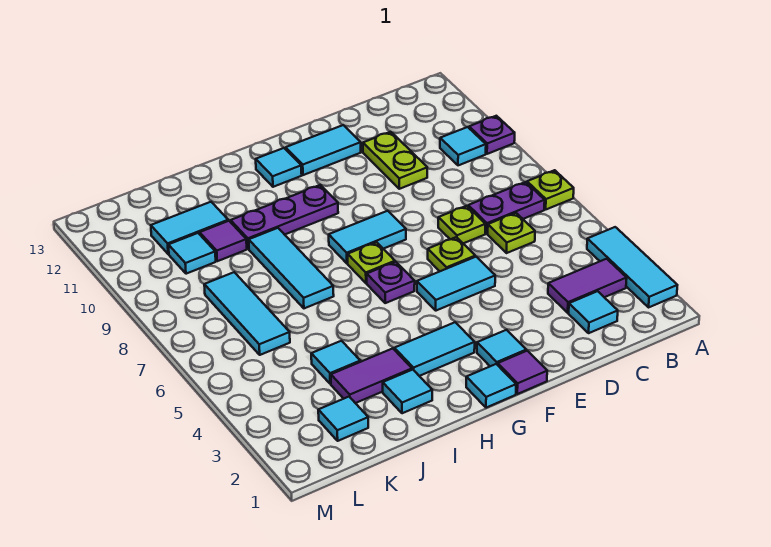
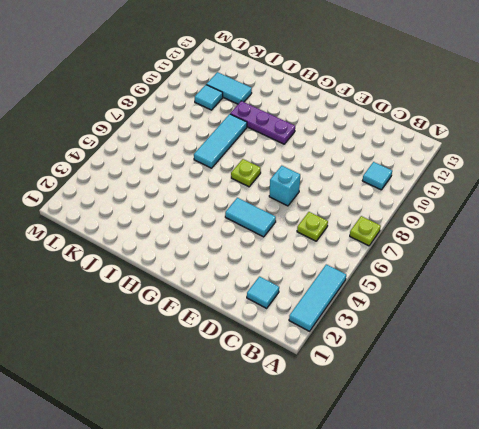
cyan brick E7 level 1 -> none
none -> purple plate A10 level 1
none -> purple tile B3:C3 level 1
none -> purple plate B7:C7 level 1
none -> lime plate D7 level 1

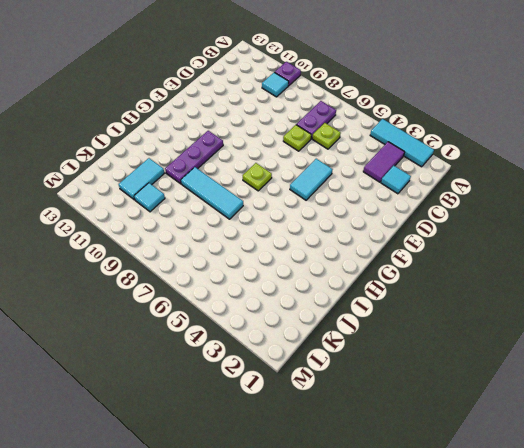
none -> lime plate A7 level 1
none -> lime plate D10:D11 level 1
none -> lime plate E6 level 1
none -> cyan tile E12:F12 level 1

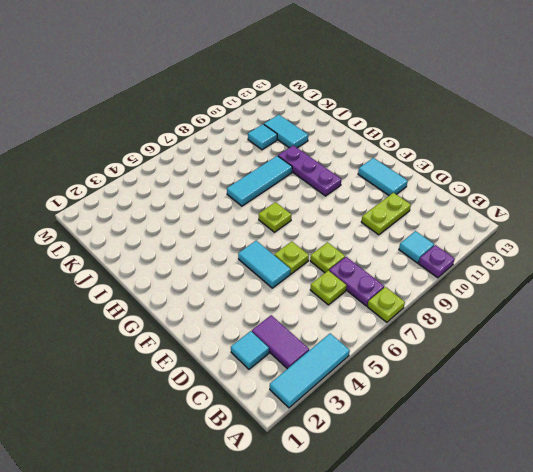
none -> purple tile F1 level 1
none -> cyan tile F2 level 1
none -> cyan tile F8:G8 level 1
none -> cyan tile G1 level 1

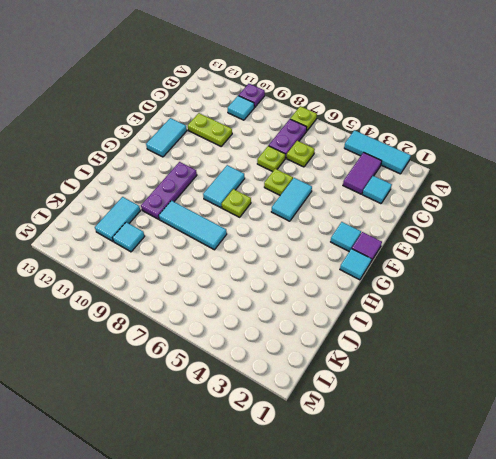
none -> cyan tile G3:H3 level 1
none -> purple plate G6 level 1
none -> cyan tile G12 level 1
none -> cyan tile I2 level 1

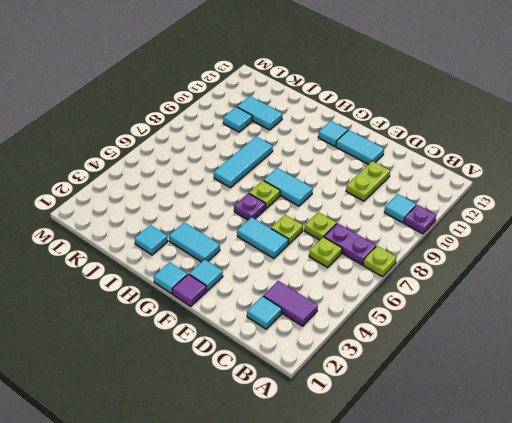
none -> cyan tile A2:A4 level 1
none -> purple plate G10:I10 level 1
none -> purple tile I3:J3 level 1
none -> cyan tile J4 level 1

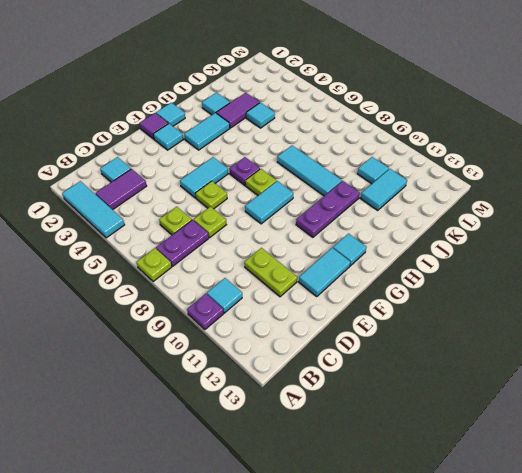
none -> purple tile J10 level 1
none -> cyan tile K2 level 1
none -> cyan tile K6:K8 level 1

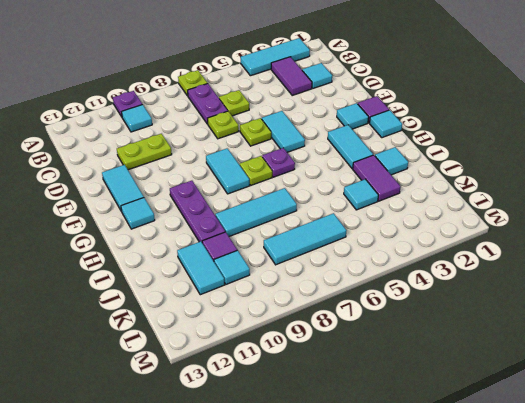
none -> cyan tile K2 level 1

